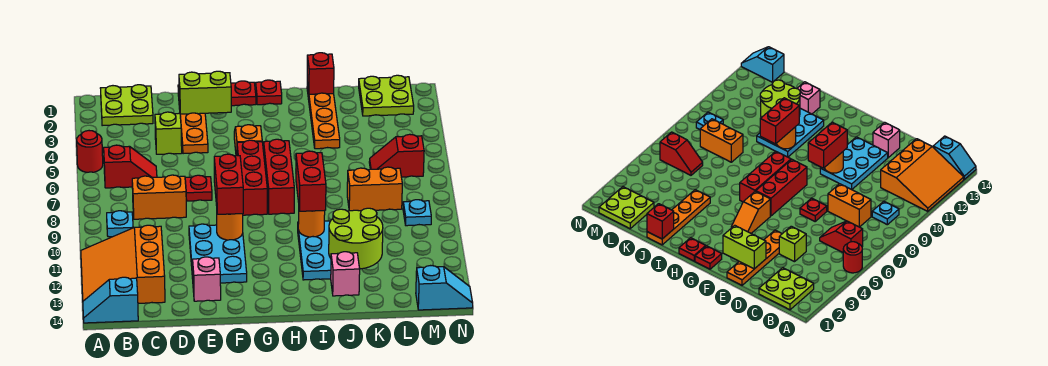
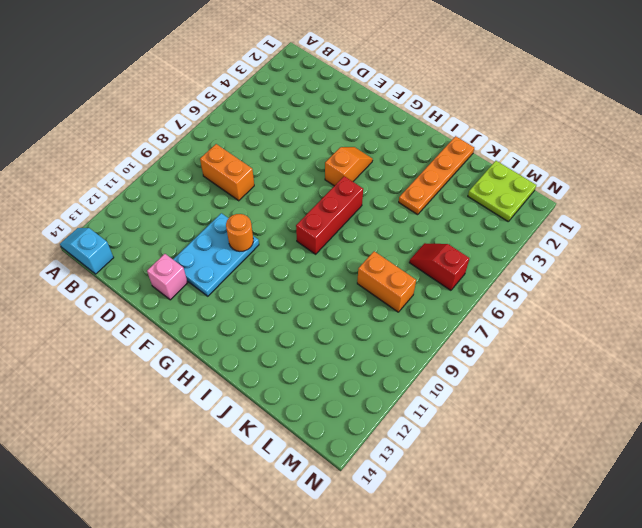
none -> red round brick A5 level 1
none -> orange slope A11:C13 level 1 top C
none -> lime plate B1:C2 level 1
none -> red slope B6:C6 level 1 top B

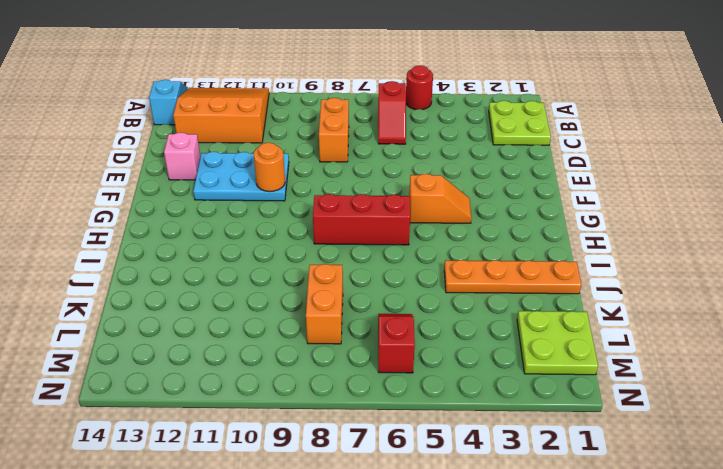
none -> cyan plate B9 level 1
none -> lime brick D4 level 1
none -> orange plate E1:E4 level 1
none -> red plate E7 level 1

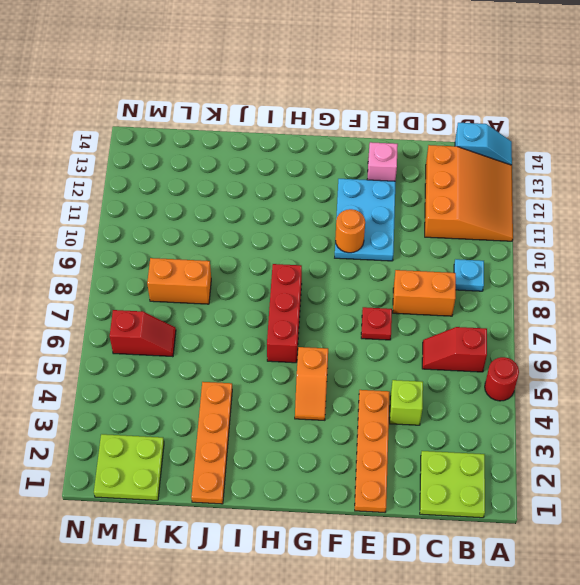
none -> red plate G1 level 1
none -> red brick G6:G8 level 1
none -> red plate H1 level 1
none -> cyan plate I10:J12 level 1

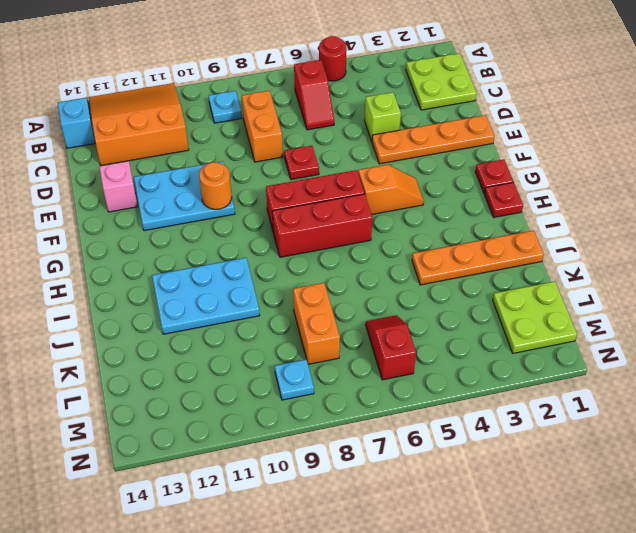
none -> pink brick J13 level 1
none -> cyan slope M14:N14 level 1 top M
none -> lime brick E2:F2 level 2
none -> orange round brick I10 level 2

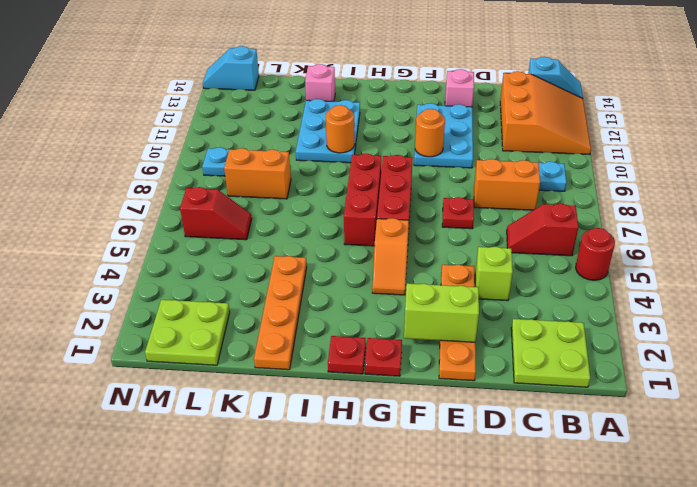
none -> red brick J1 level 2
none -> lime round brick J11:K12 level 2
none -> red brick F9:F10 level 3
none -> red brick I9:I10 level 3

